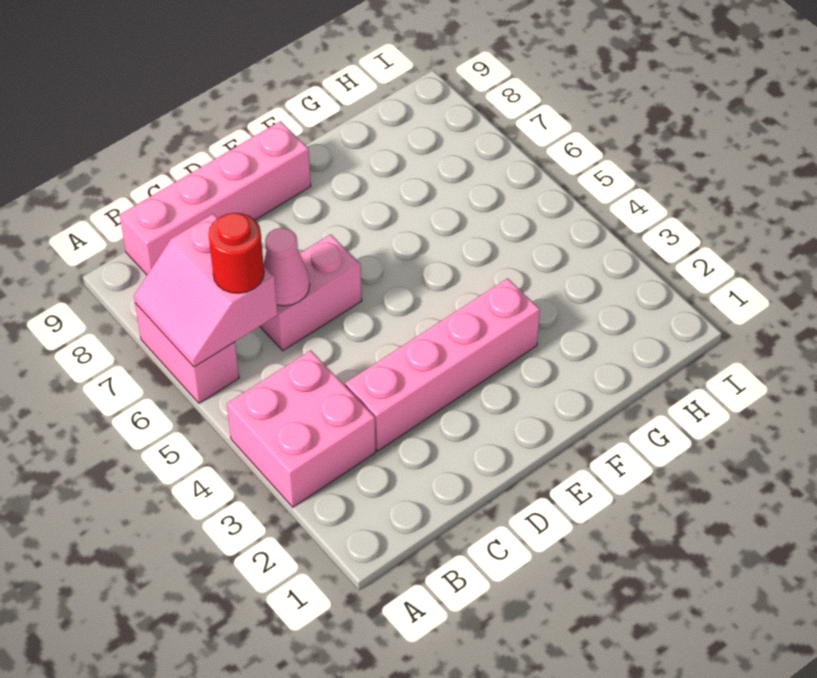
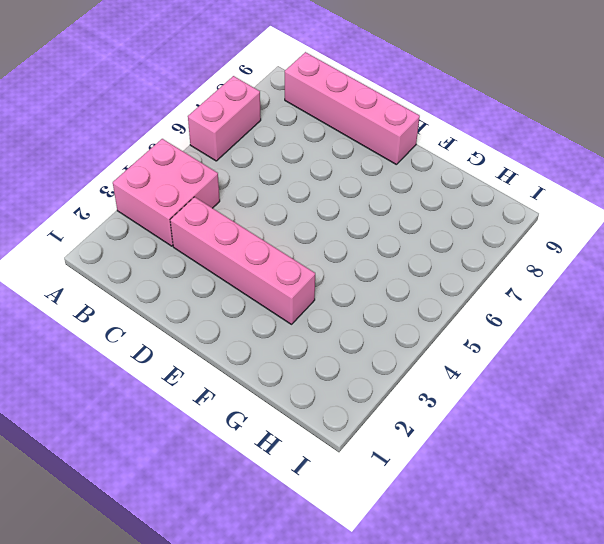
none -> pink brick C6:D6 level 1
none -> pink slope A6:B7 level 2 top B

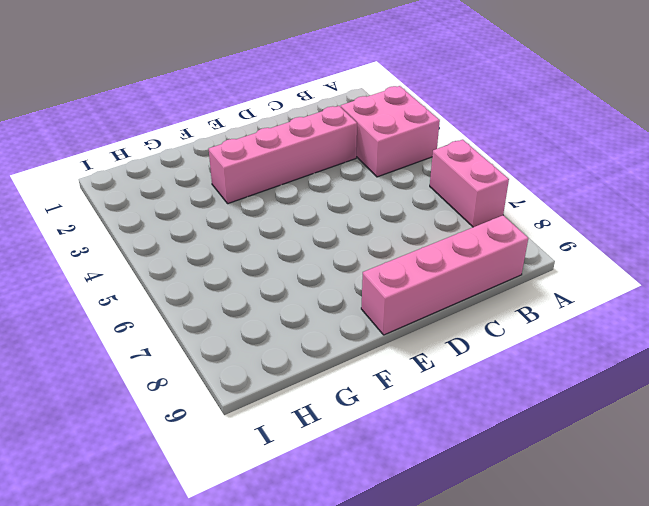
none -> pink brick C6:D6 level 1
none -> pink slope A6:B7 level 2 top B

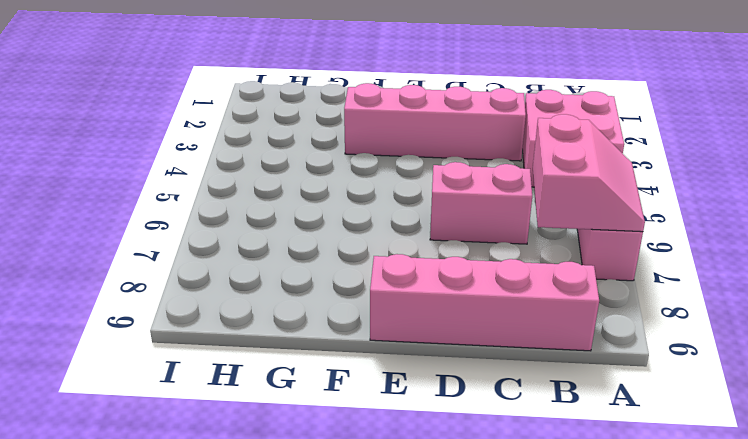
none -> pink cone C6 level 2
none -> red round brick B6 level 3

